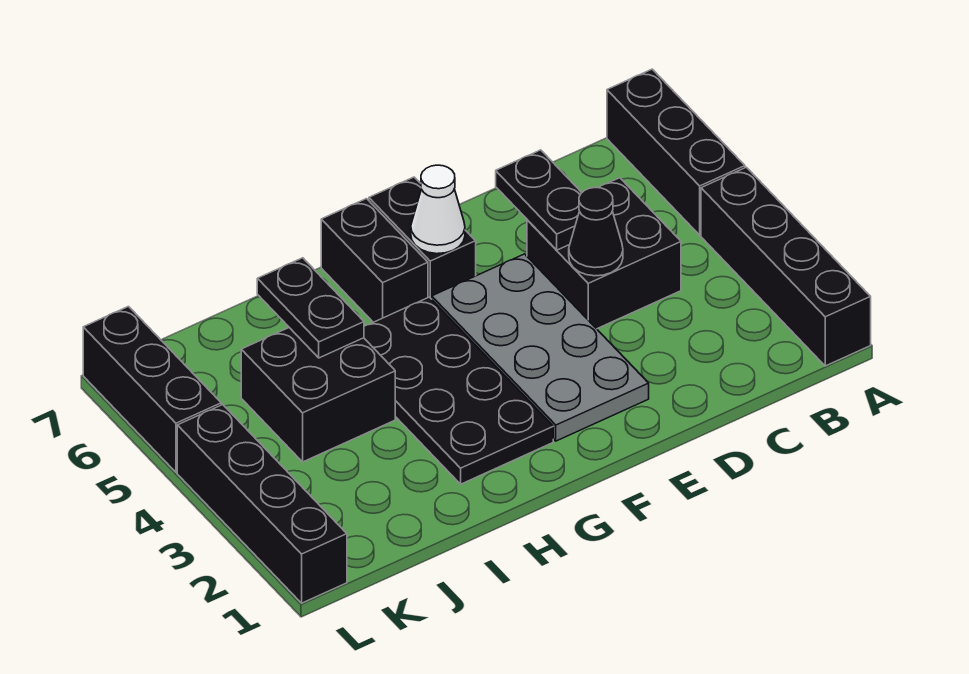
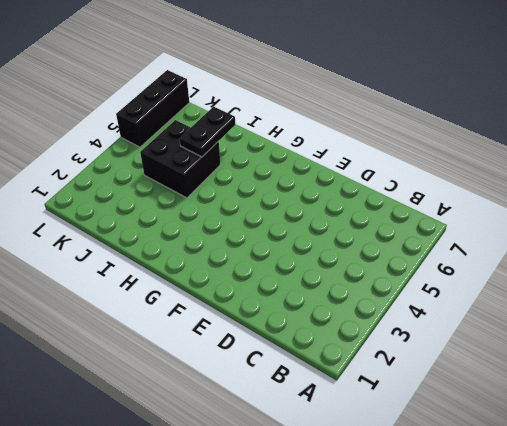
none -> black brick A1:A4 level 1
none -> black brick A5:A7 level 1
none -> black brick C4:D5 level 1

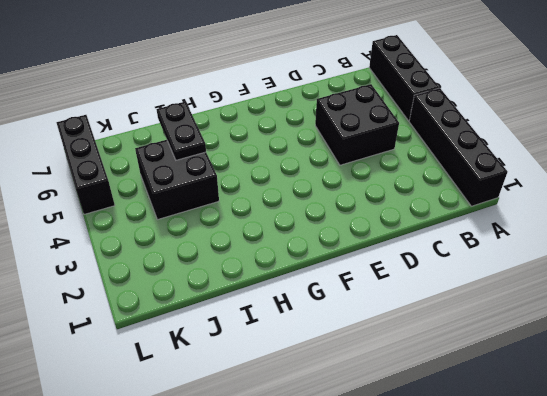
none -> grey plate E2:F5 level 1
none -> black brick F6:F7 level 1
none -> black plate G2:H5 level 1

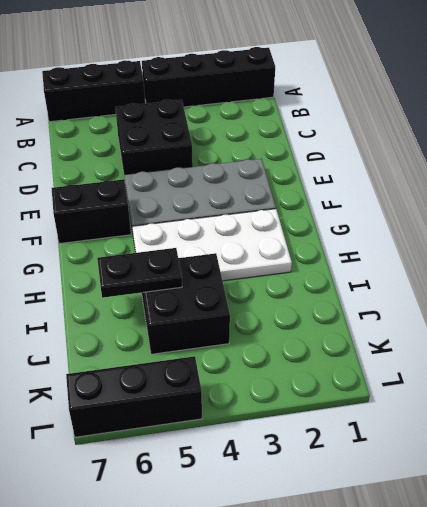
white plate G2:H5 level 1 -> black plate G2:H5 level 1
none -> black brick G6:G7 level 1
none -> black brick L1:L4 level 1
none -> black cone D4 level 2

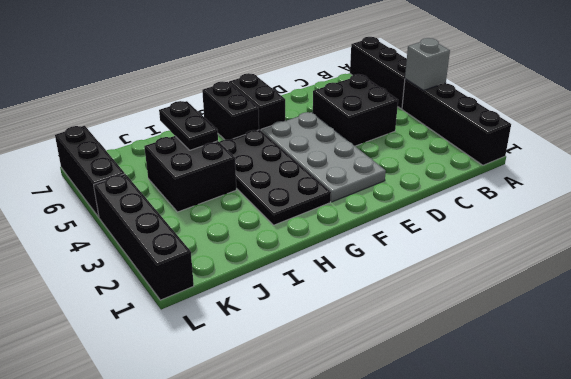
grey brick A4 level 2 -> none
none -> black cone D4 level 2
none -> black plate D5:D6 level 2
none -> white cone F6 level 2

